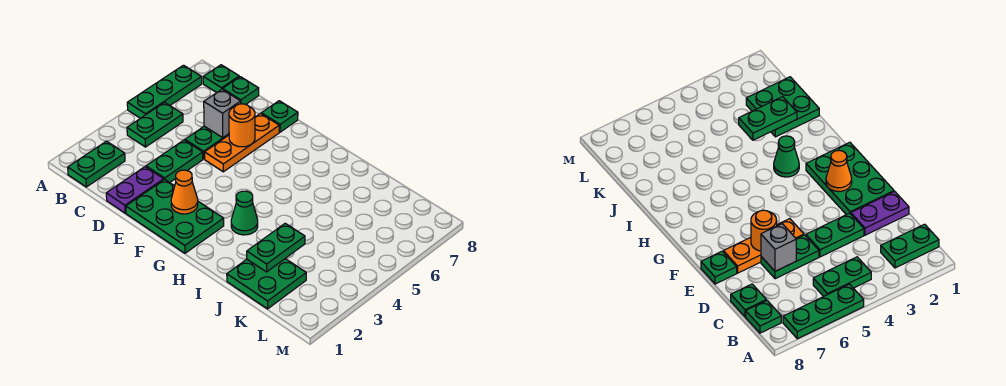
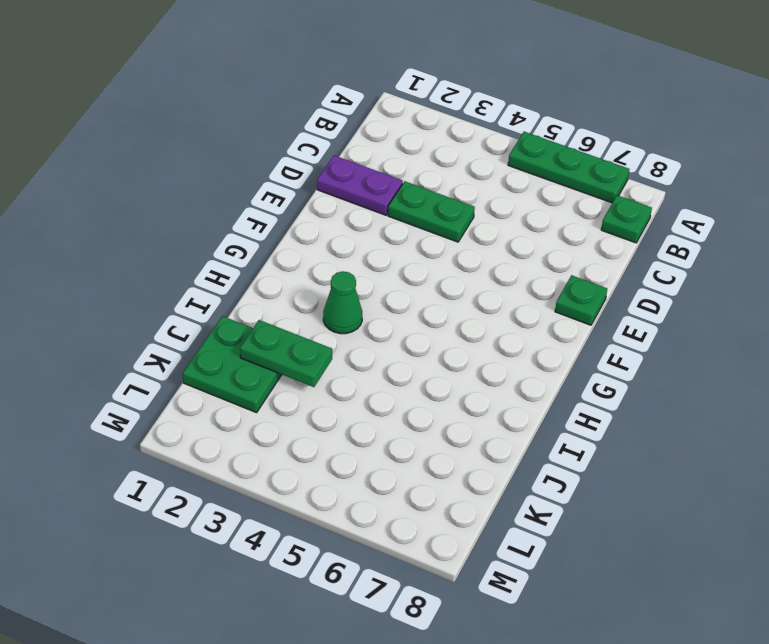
none -> green plate B1:B2 level 1
none -> green plate B4:B5 level 1
none -> green plate C8 level 1

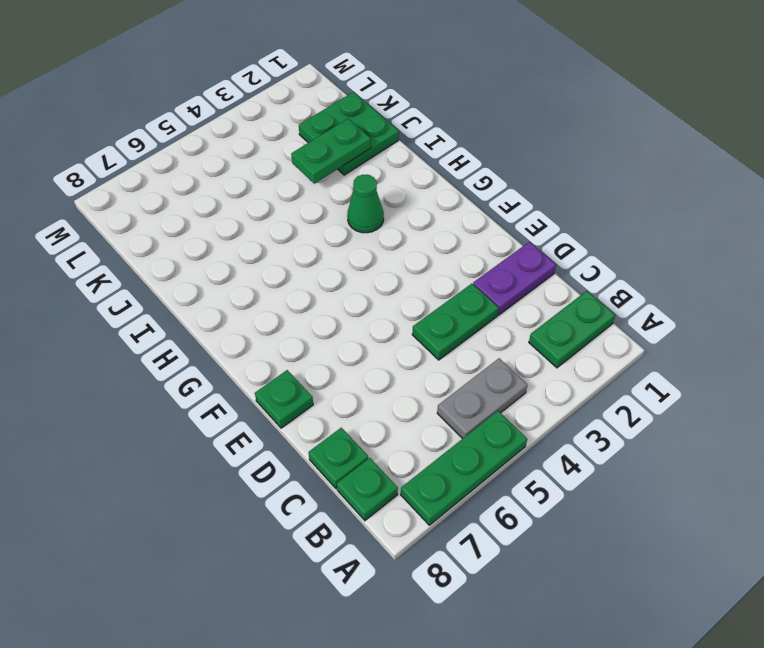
grey plate B4:B5 level 1 -> green plate B4:B5 level 1
none -> green plate D5:D6 level 1
none -> green plate E1:G2 level 1
none -> orange plate E5:E7 level 1

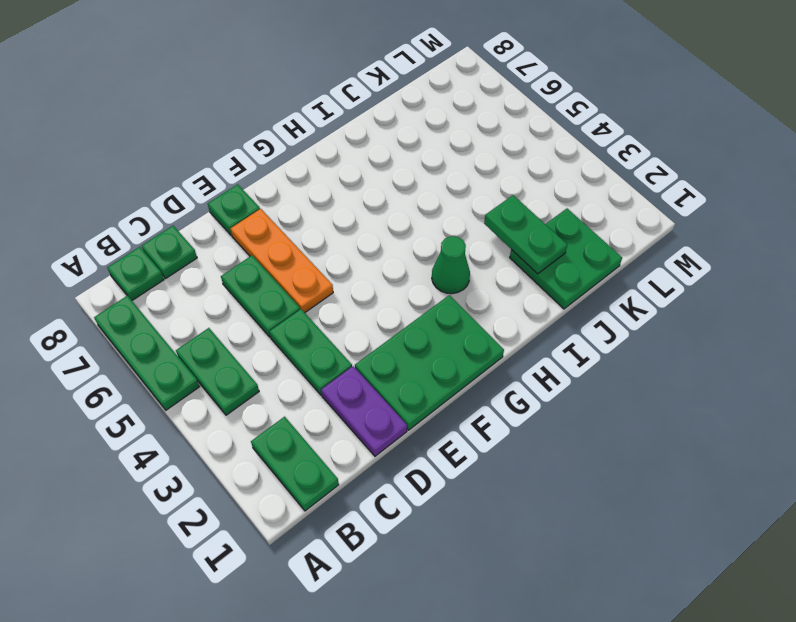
none -> grey brick D6 level 2
none -> orange round brick E6 level 2
none -> orange cone F2 level 2

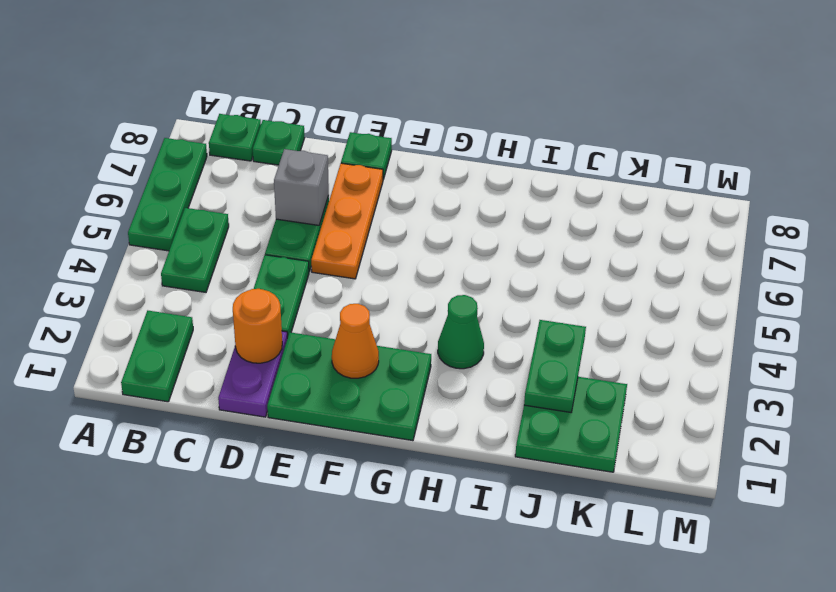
orange round brick D2 level 2 -> orange round brick E6 level 2

